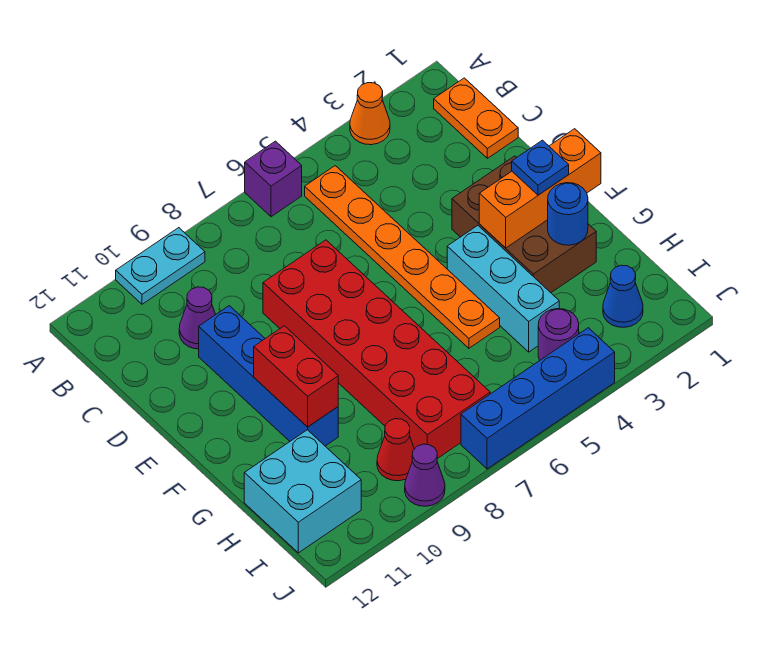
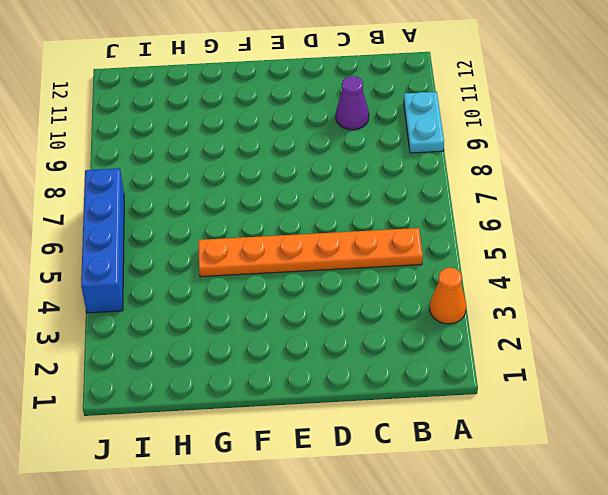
none -> purple brick A6 level 1
none -> orange plate B1:C1 level 1
none -> red brick D7:I8 level 1

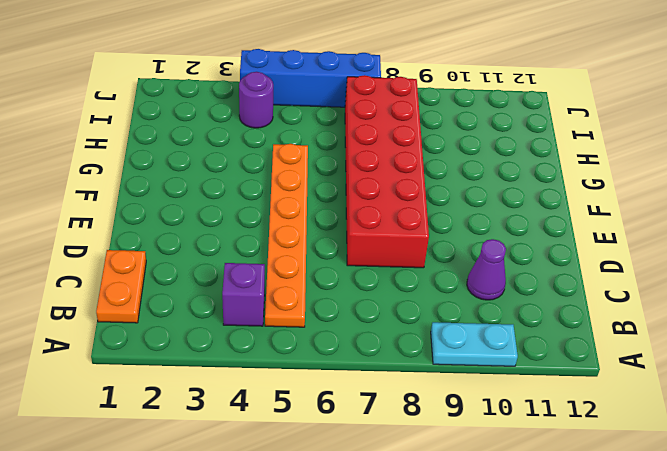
purple brick B4 level 1 -> purple brick A6 level 1
none -> orange cone A3 level 1
none -> blue brick D10:G10 level 1
none -> brown brick E2:G3 level 1

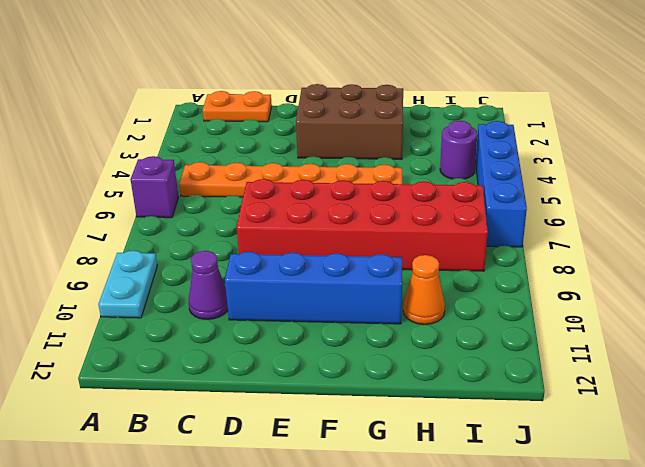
orange cone H10 level 1 -> orange cone A3 level 1
none -> cyan brick F4:H4 level 1
none -> cyan brick H11:I12 level 1
none -> blue cone I2 level 1

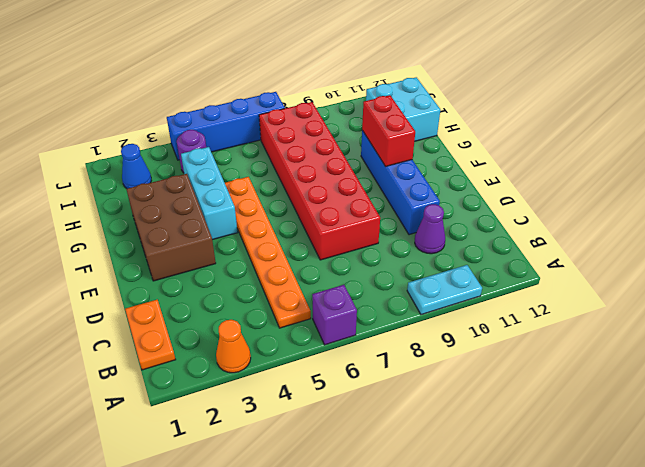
none -> red cone I9 level 1
none -> purple cone J9 level 1
none -> orange brick F1:F3 level 2

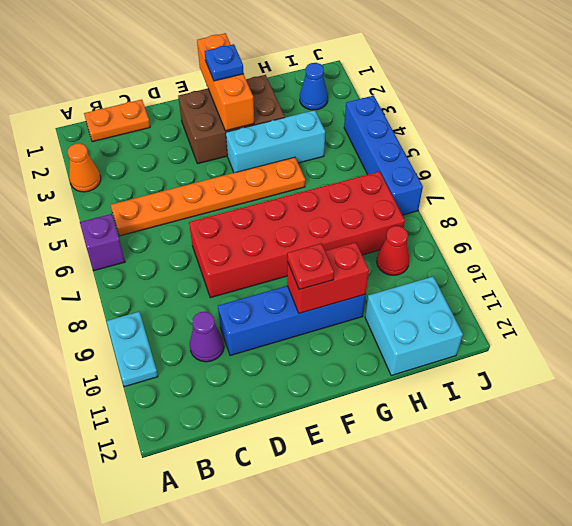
red plate F10 level 3 -> none
none -> purple round brick I4 level 1
none -> purple cone J9 level 1
none -> blue round brick G2 level 2

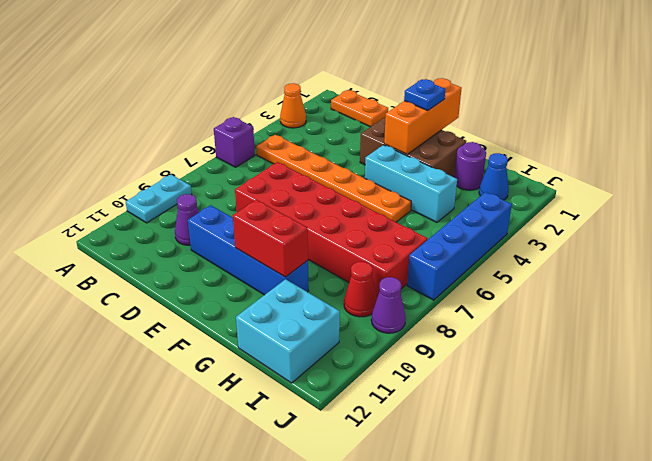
purple round brick H2 level 1 -> purple round brick I4 level 1
none -> blue round brick G2 level 2

